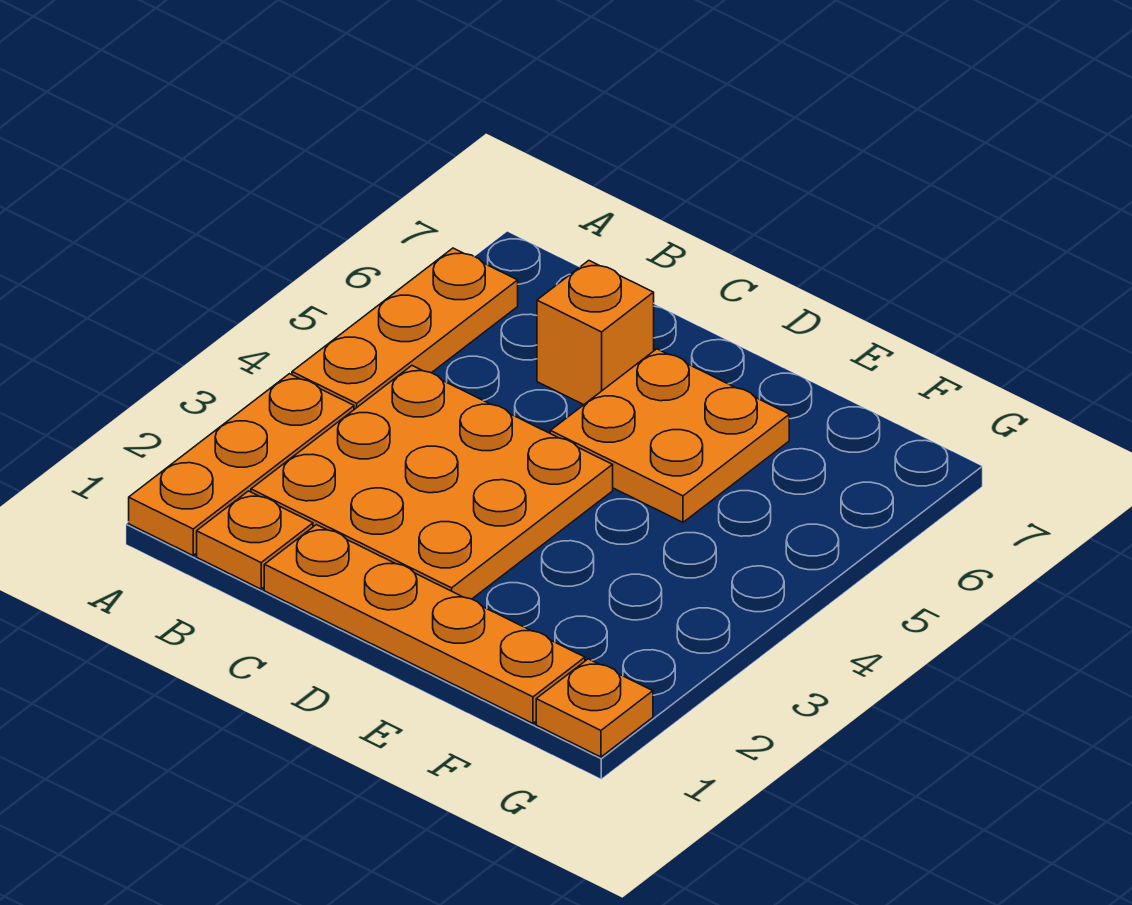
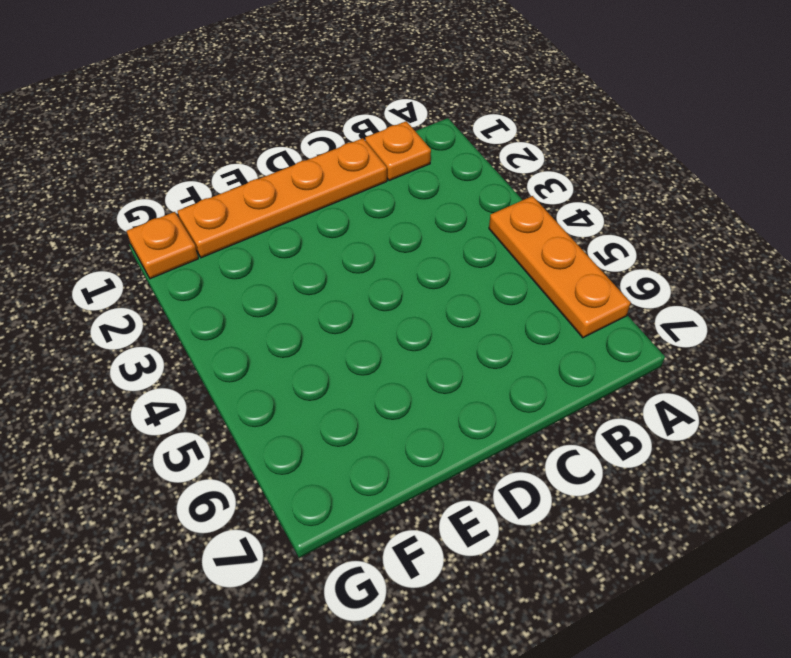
none -> orange plate A1:A3 level 1
none -> orange plate B2:D4 level 1

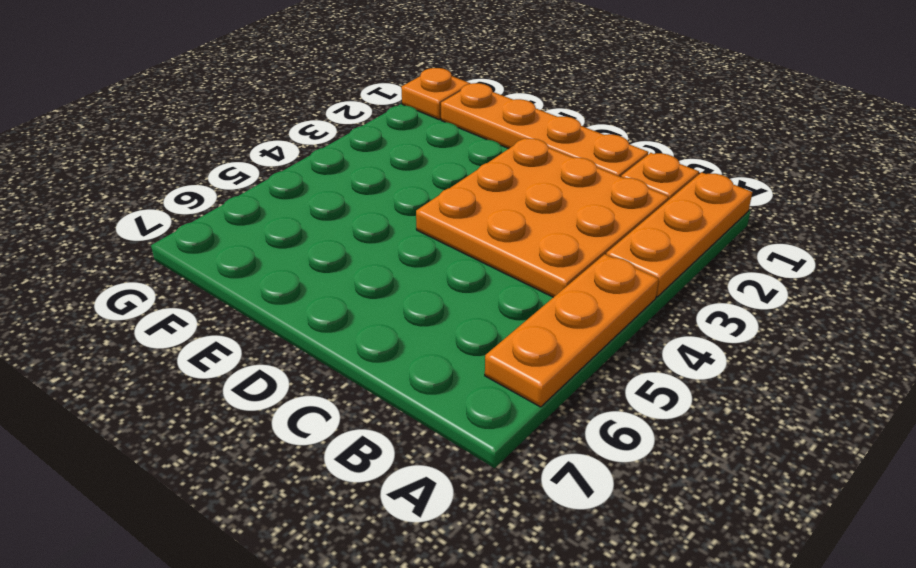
none -> orange brick C6 level 1
none -> orange plate D5:E6 level 1

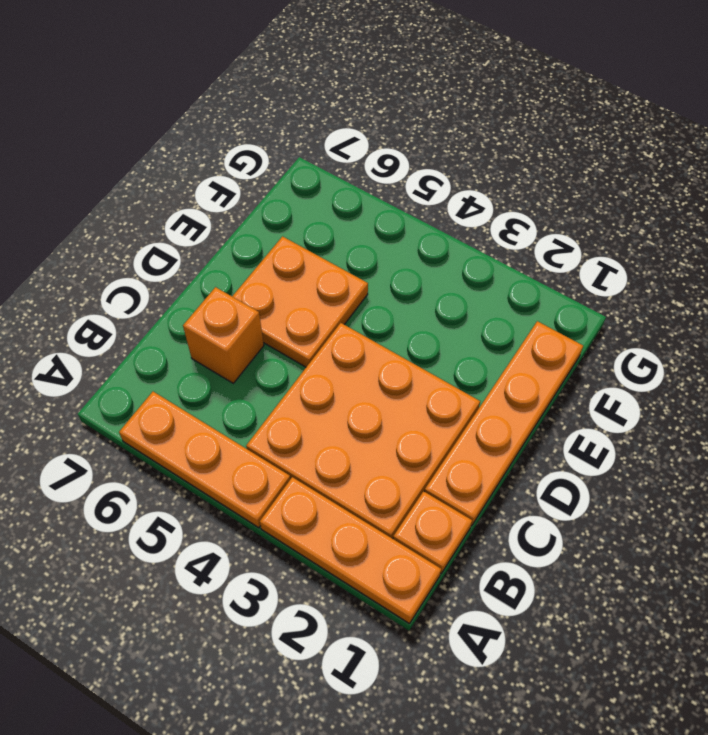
none -> orange plate G1 level 1

